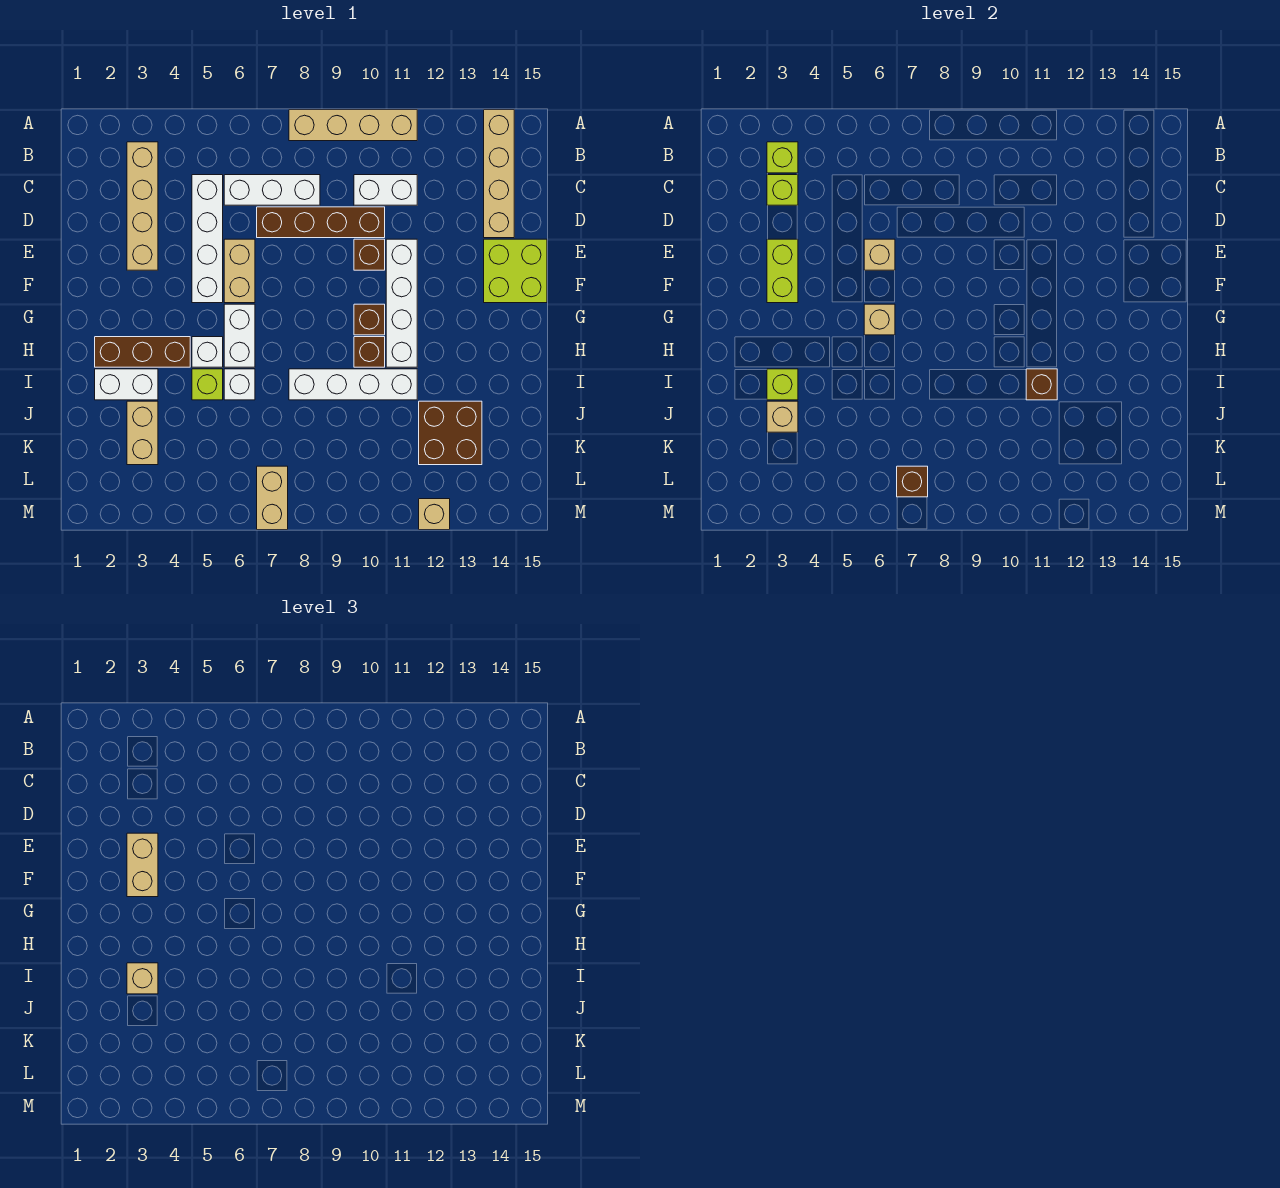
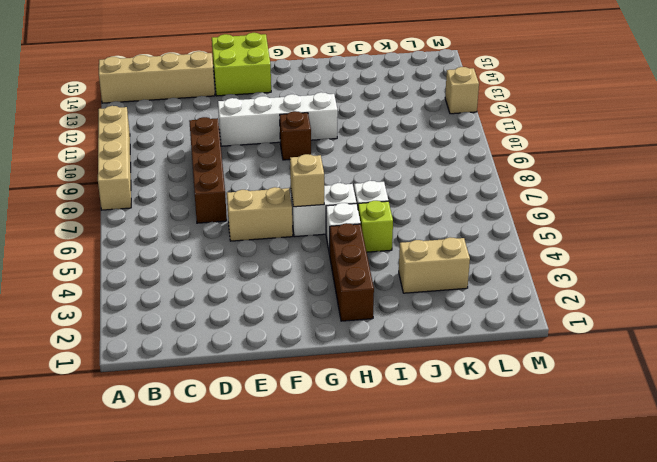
none -> tan brick B3:E3 level 1
none -> white brick C5:F5 level 1
none -> white brick C6:C8 level 1
none -> white brick C10:C11 level 1

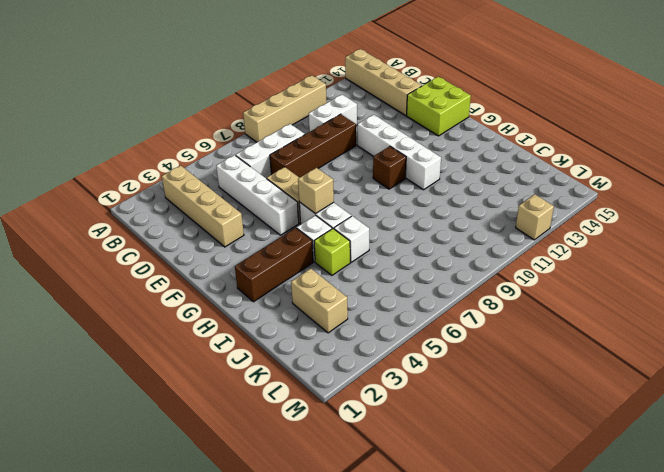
none -> brown brick E10 level 1
none -> brown brick H10 level 1
none -> white brick I2:I3 level 1
none -> white brick I8:I11 level 1

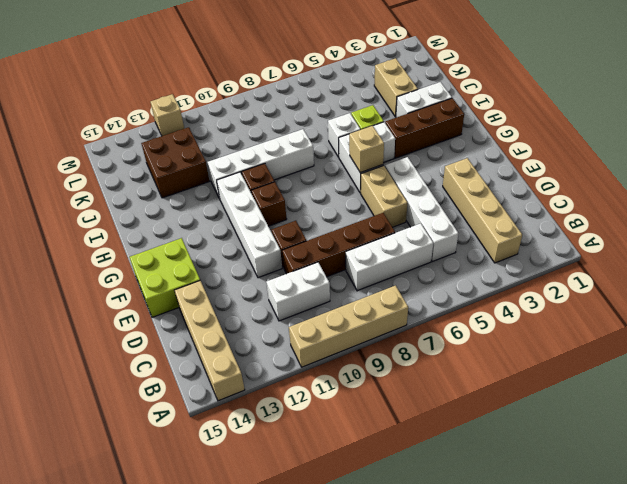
none -> tan brick L7:M7 level 1
none -> lime brick B3 level 2
none -> lime brick C3 level 2
none -> lime brick E3:F3 level 2

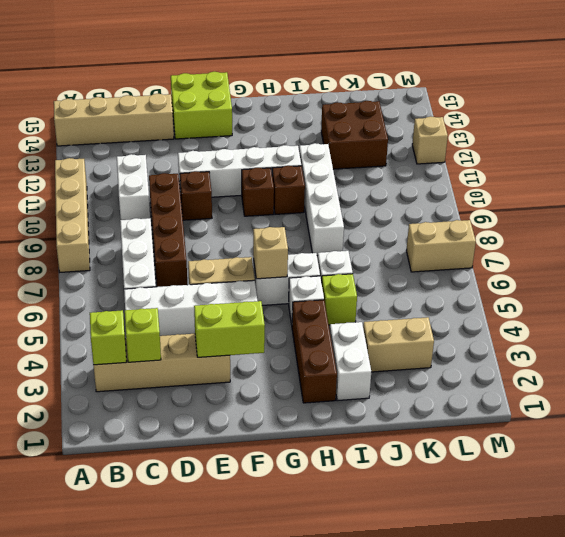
none -> tan brick E6 level 2
none -> lime brick I3 level 2
none -> brown brick I11 level 2
none -> tan brick J3 level 2

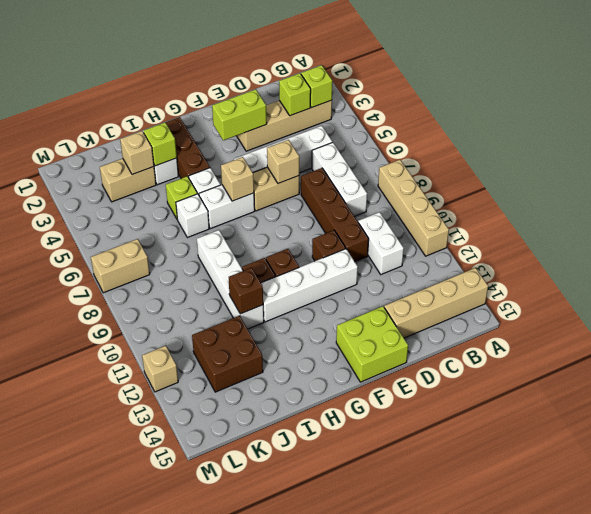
none -> brown brick L7 level 2
none -> tan brick E3:F3 level 3
none -> tan brick I3 level 3

